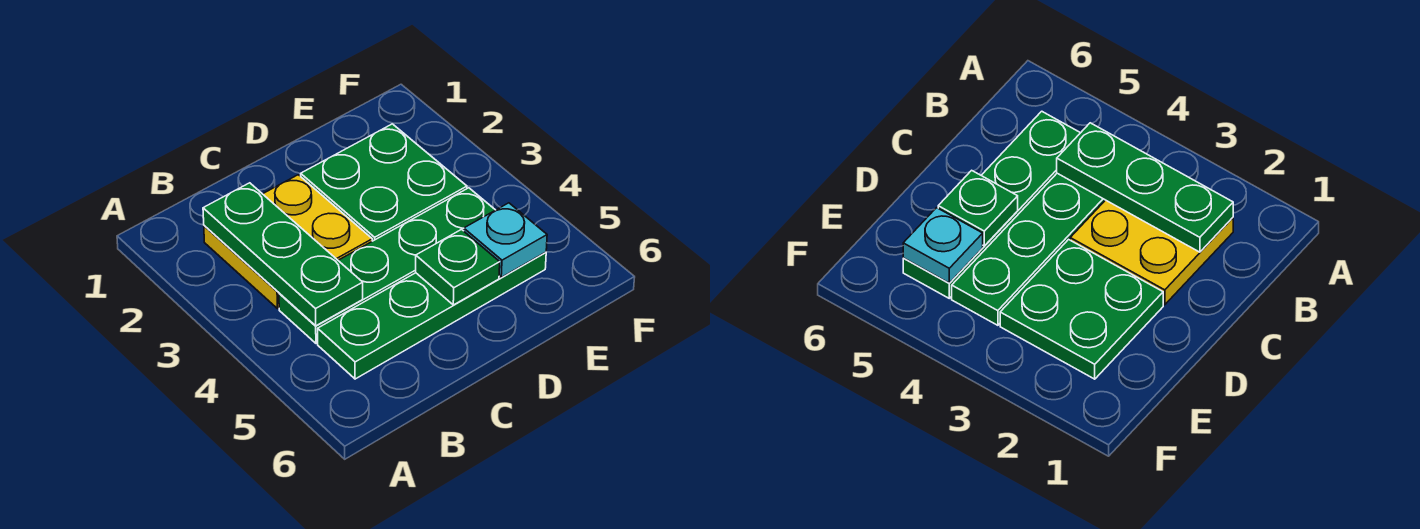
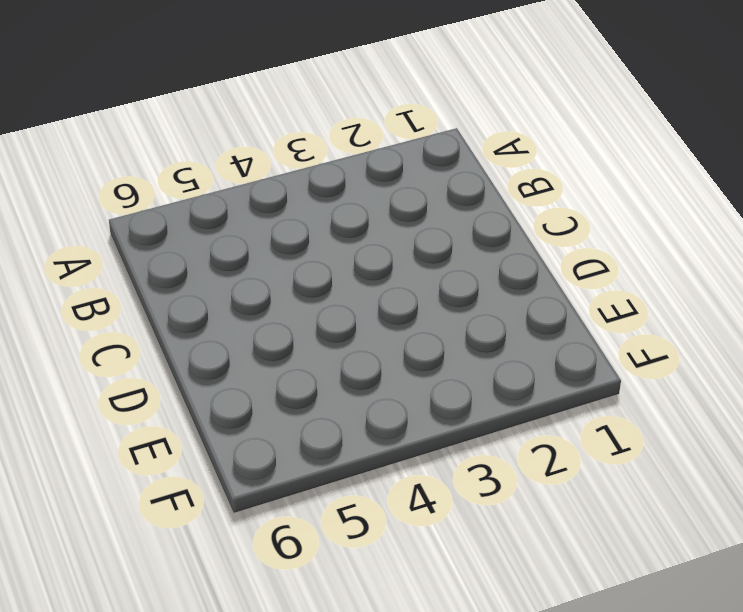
none -> yellow plate B2:C3 level 1
none -> green plate B4:E4 level 1

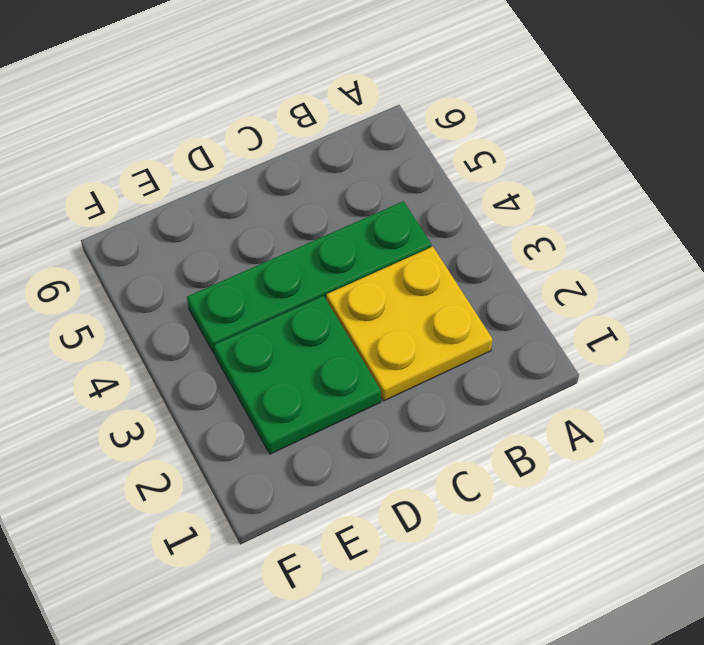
none -> green plate B5:E5 level 1
none -> green plate B2:B4 level 2

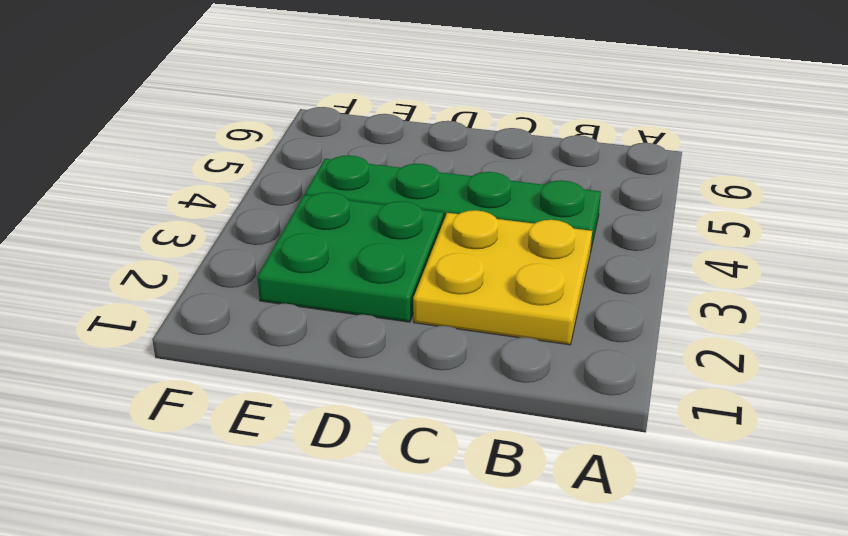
none -> green plate B5:E5 level 1
none -> green plate B2:B4 level 2

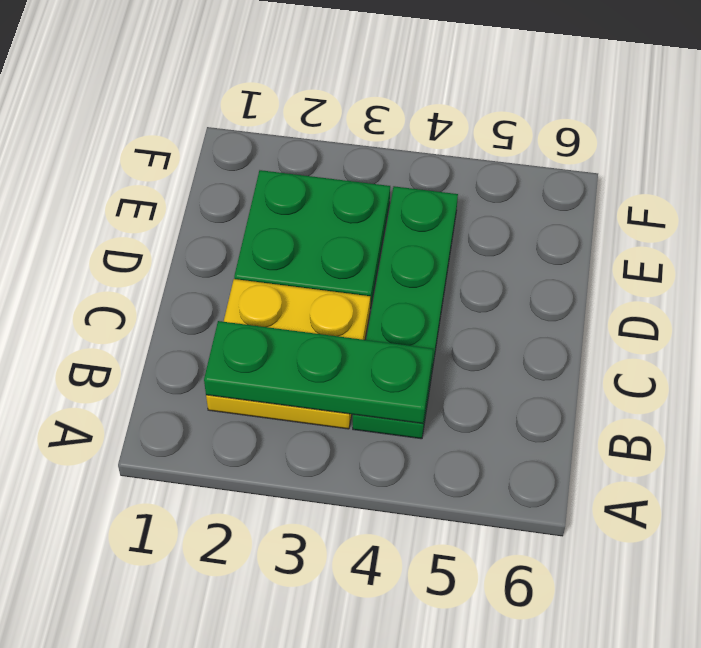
none -> green plate B5:E5 level 1
none -> green plate D5 level 2

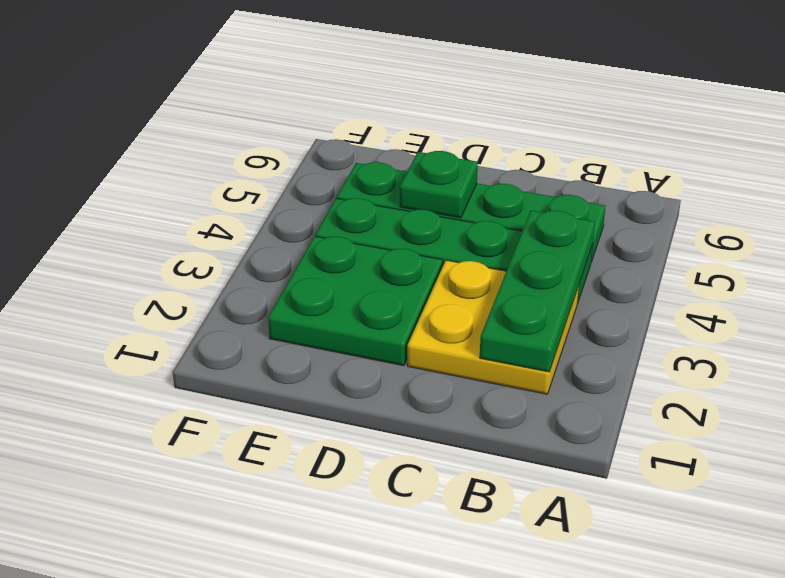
none -> cyan plate E5 level 2

